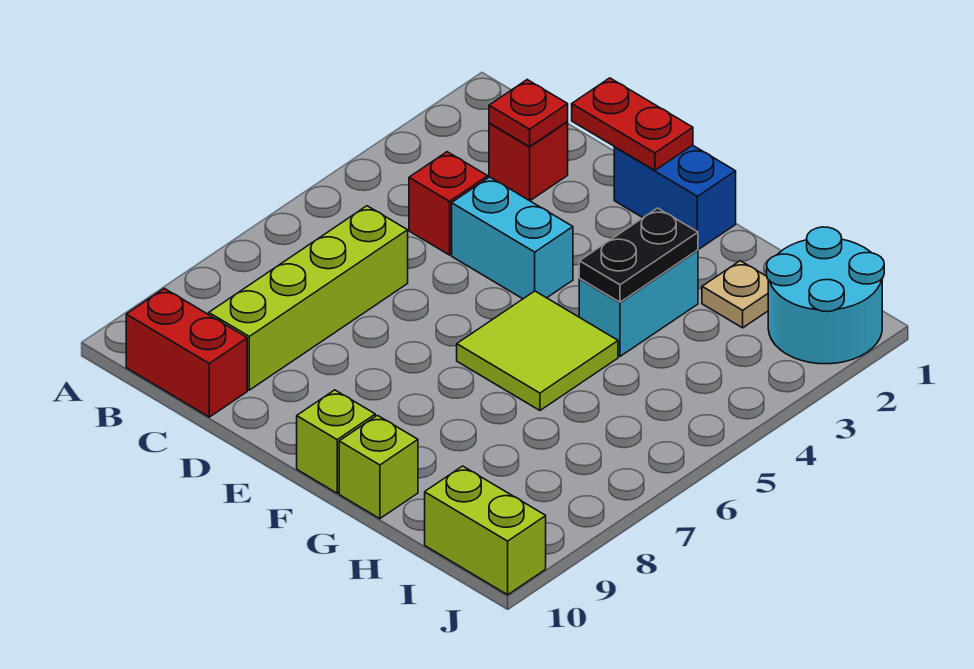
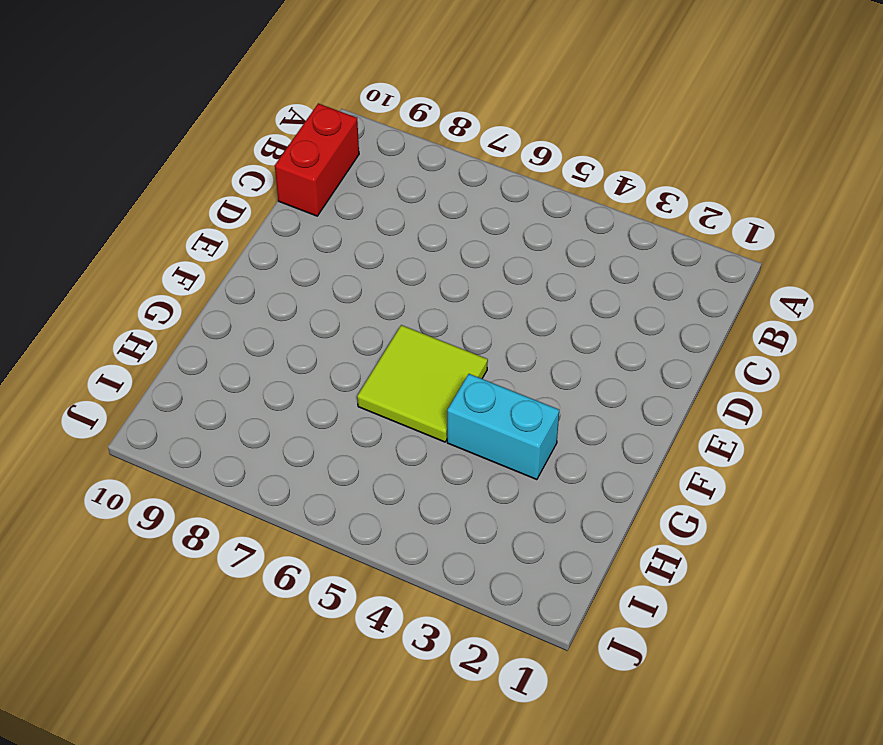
none -> red brick C2 level 1
none -> red brick C4 level 1
none -> lime brick C6:C9 level 1

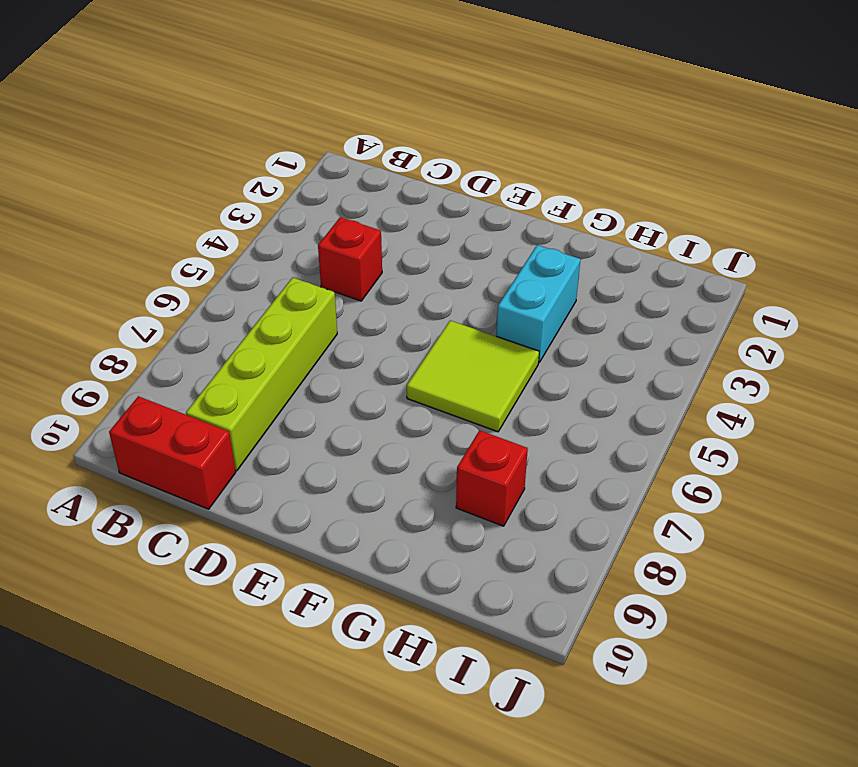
red brick H8 level 1 -> red brick C2 level 1
none -> cyan brick D4:E4 level 1
none -> blue brick E1:F1 level 1
none -> lime brick F10 level 1

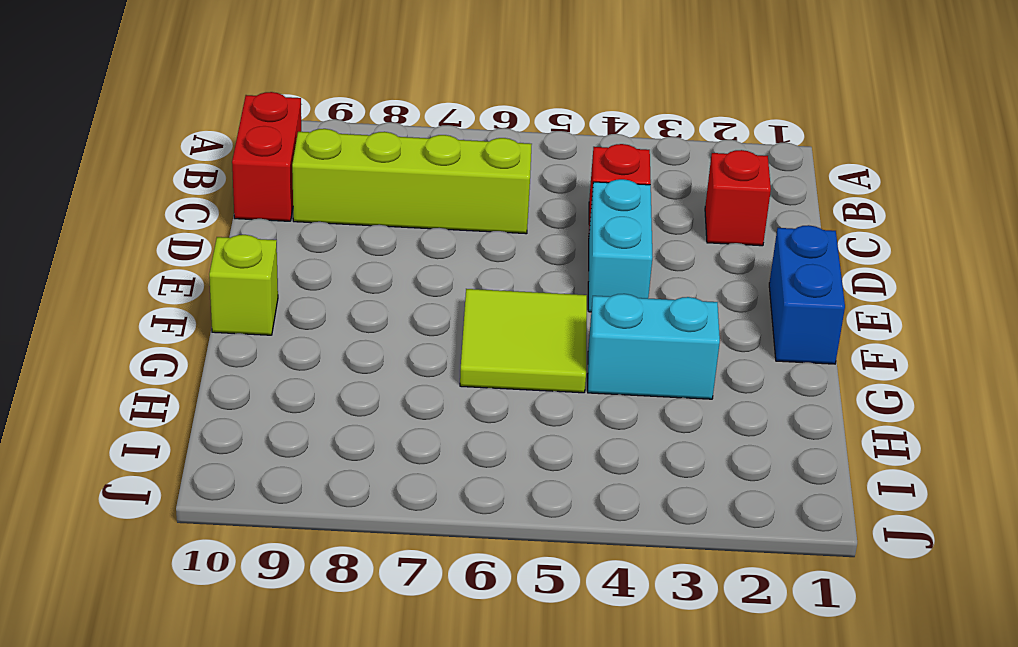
none -> lime brick G10 level 1
none -> tan plate H2 level 1
none -> cyan round brick I1:J2 level 1

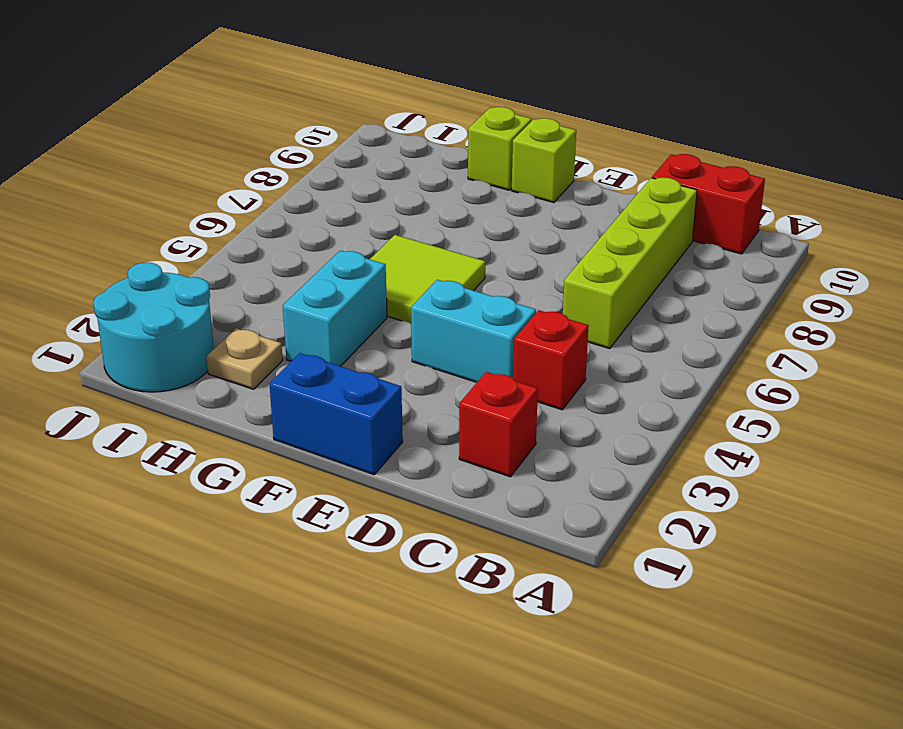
none -> lime brick I10:J10 level 1
none -> red plate C2 level 2
none -> red plate D1:E1 level 2

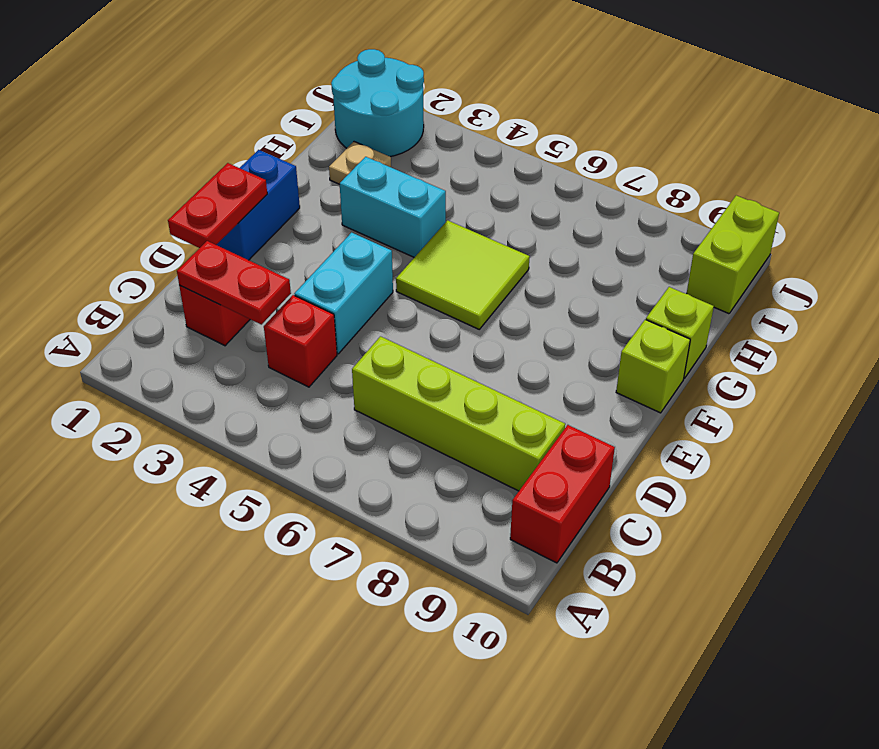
red plate C2:C3 level 2 -> red plate C2 level 2
none -> black plate G3:G4 level 2

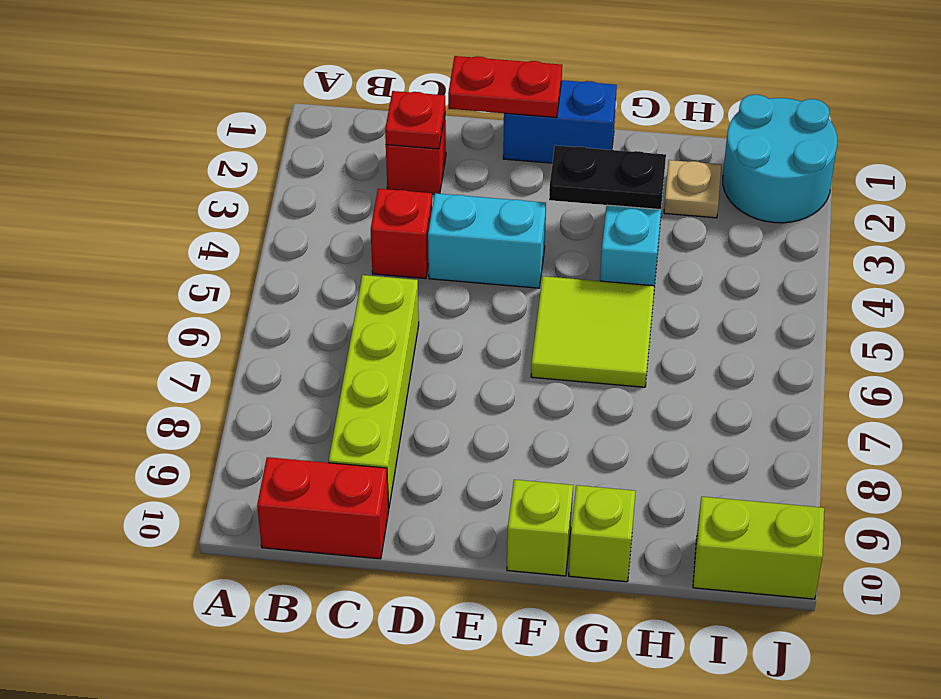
black plate F3:G3 level 2 -> black plate G3:G4 level 2

